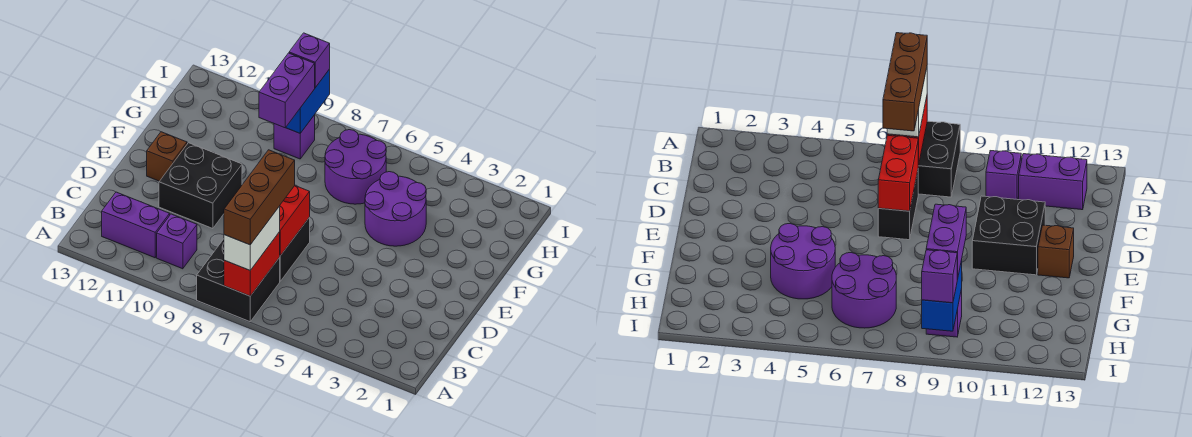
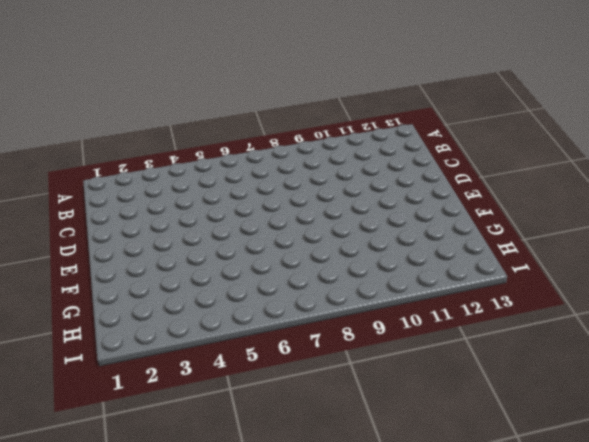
none -> black brick A7:B8 level 1
none -> purple brick B10 level 1
none -> purple brick B11:B12 level 1

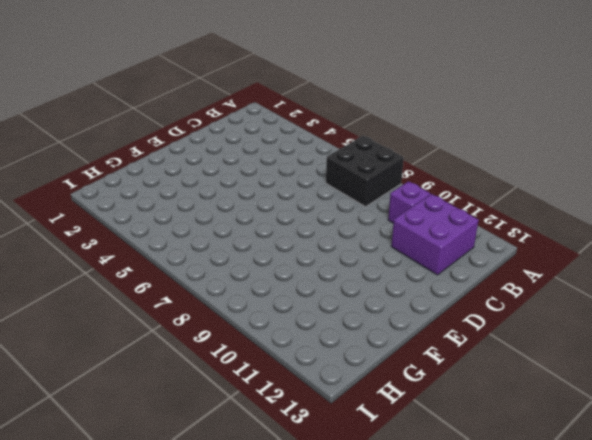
purple brick B11:C12 level 1 -> purple brick B11:B12 level 1
none -> black brick C7:D7 level 1
none -> black brick D10:E11 level 1
none -> brown brick E12 level 1

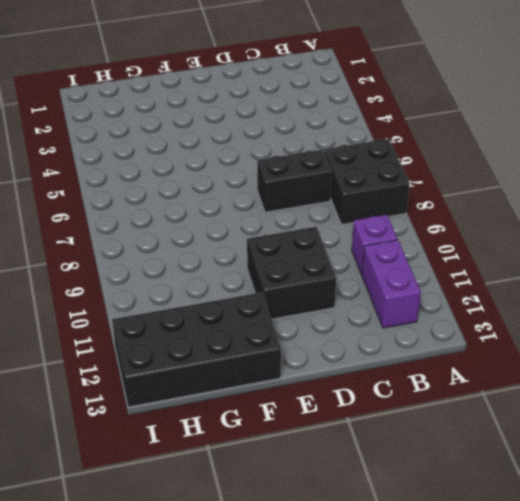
black brick F12:I13 level 1 -> none
none -> brown brick E12 level 1
none -> purple round brick F4:G5 level 1
none -> purple round brick G6:H7 level 1

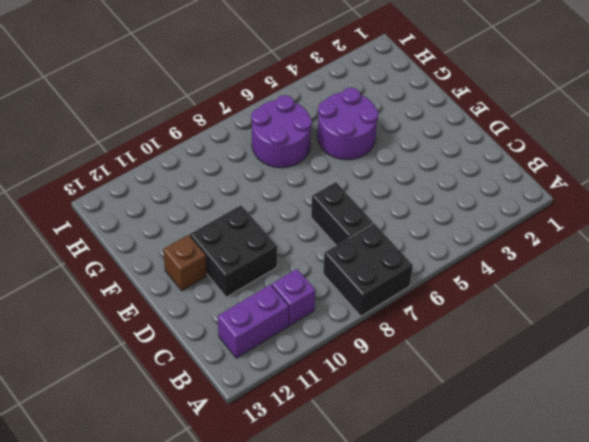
none -> purple brick H9 level 1
none -> red brick A7:B7 level 2
none -> red brick C7:D7 level 2

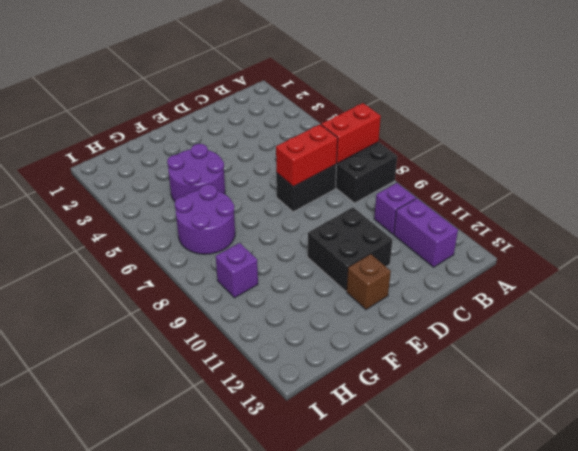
none -> blue brick H9:I9 level 2
none -> white brick A7:B7 level 3
none -> purple brick G9:H9 level 3

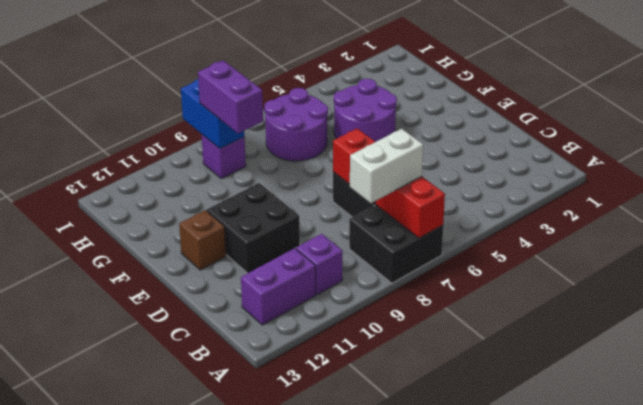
white brick B7:B8 level 3 -> white brick A7:B7 level 3
none -> purple brick I9 level 3
none -> brown brick A7:C7 level 4

